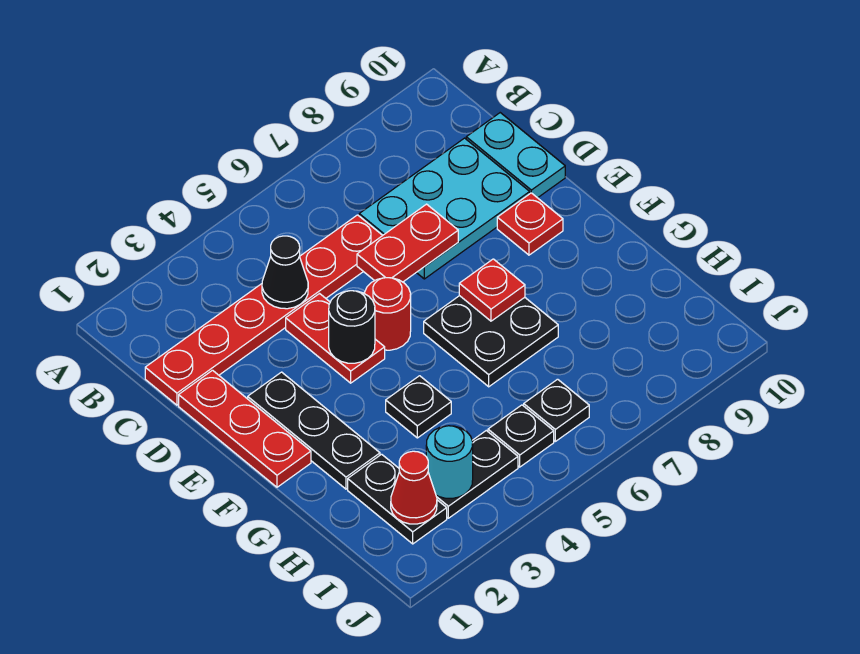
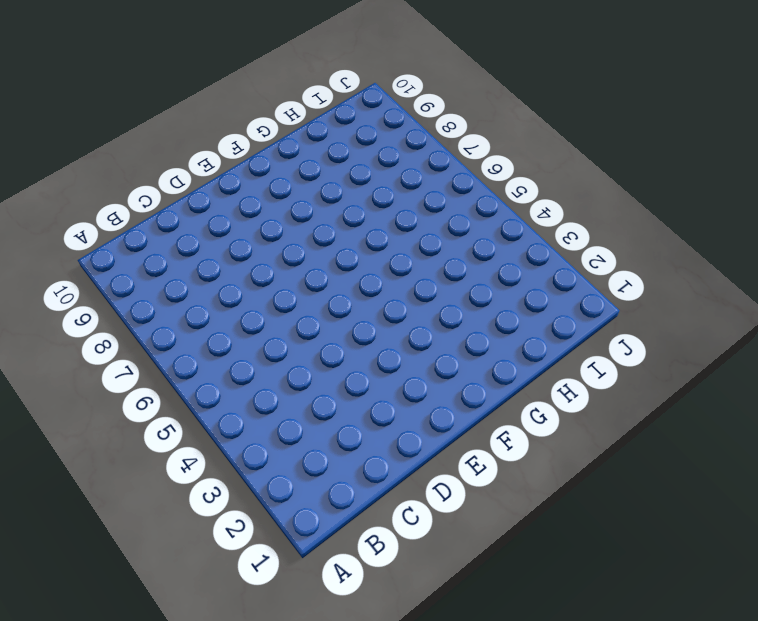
none -> red plate C1:C6 level 1
none -> cyan plate C7:D9 level 1
none -> cyan plate C10:D10 level 1

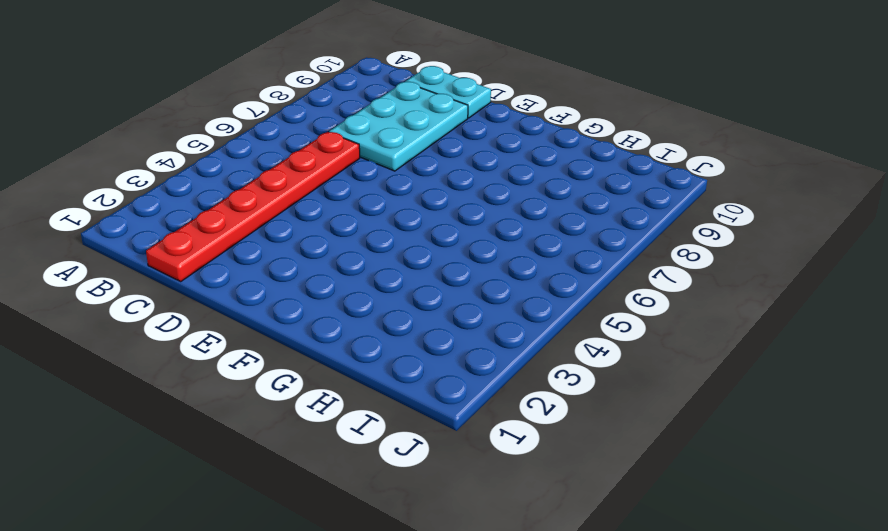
none -> red plate D1:F1 level 1
none -> red plate D4:E4 level 1
none -> black plate E2:G2 level 1

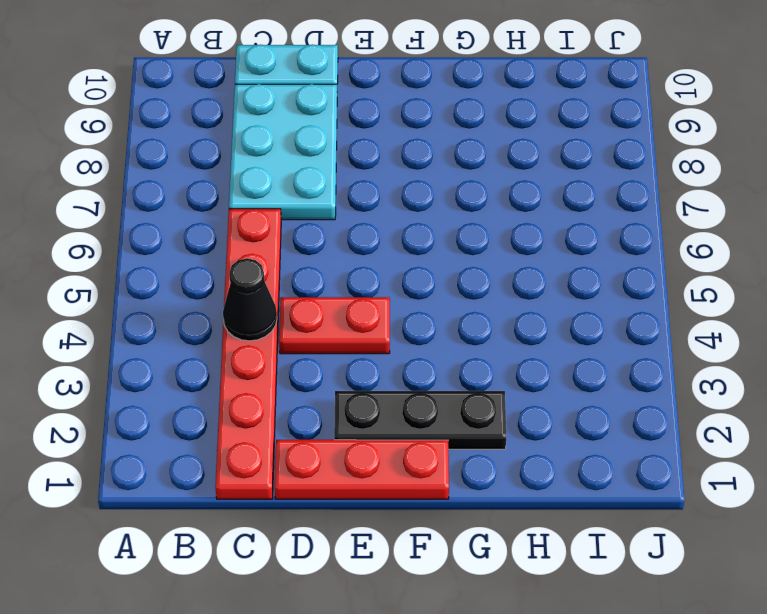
none -> red round brick E5 level 1
none -> red plate E9 level 1
none -> black plate F6:G7 level 1

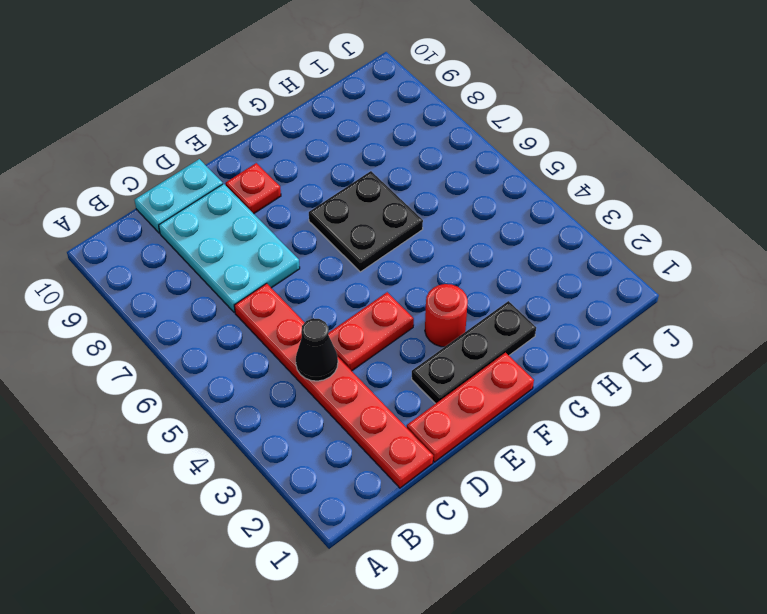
red round brick F3 level 1 -> red round brick E5 level 1
none -> black plate G4 level 1
none -> black plate H2:I2 level 1
none -> black plate I3:I4 level 1

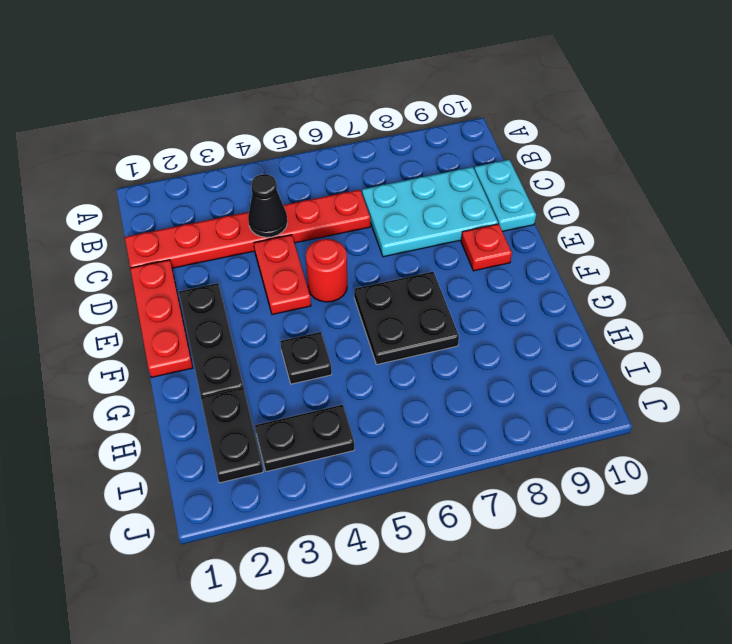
none -> black plate I5 level 1
none -> black plate I6 level 1
none -> red plate D6:D7 level 2

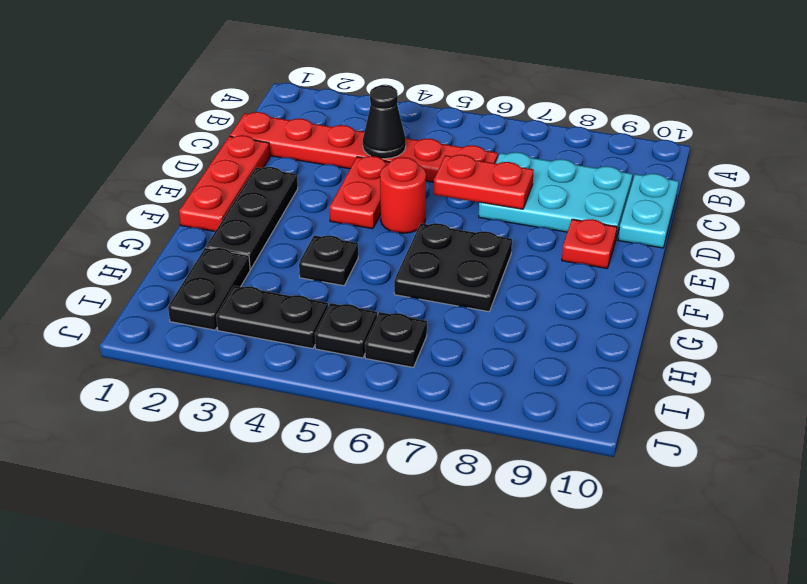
none -> black round brick E4 level 2
none -> red plate F7 level 2
none -> red cone I2 level 2

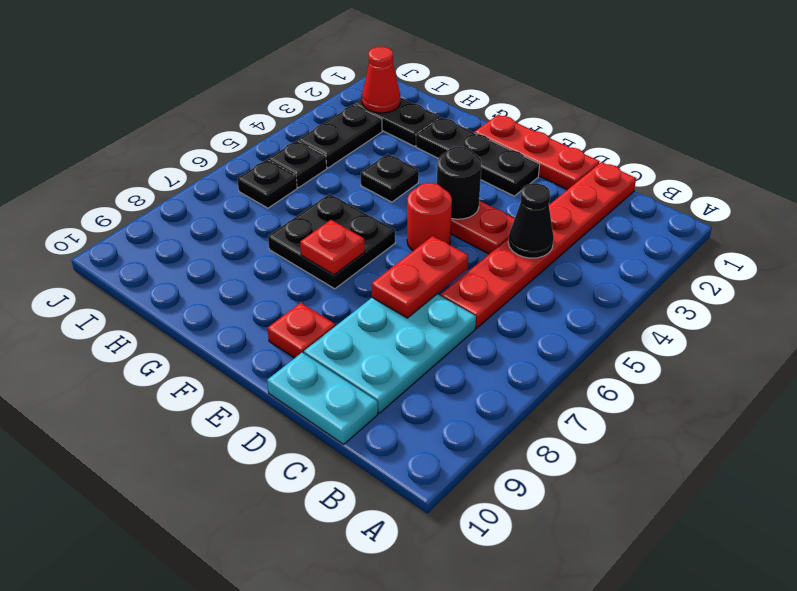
none -> cyan round brick I3 level 2

